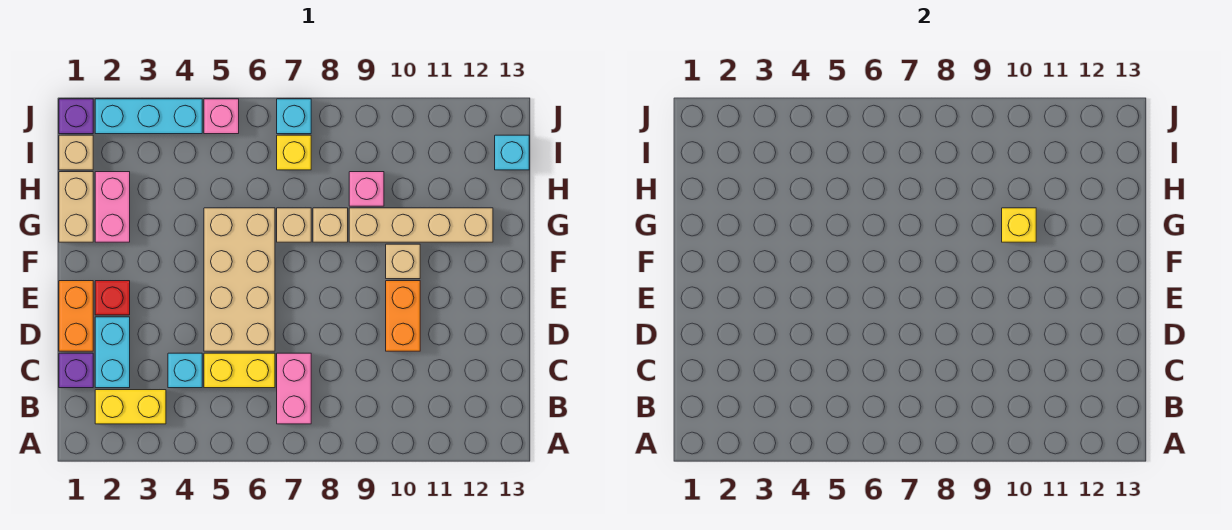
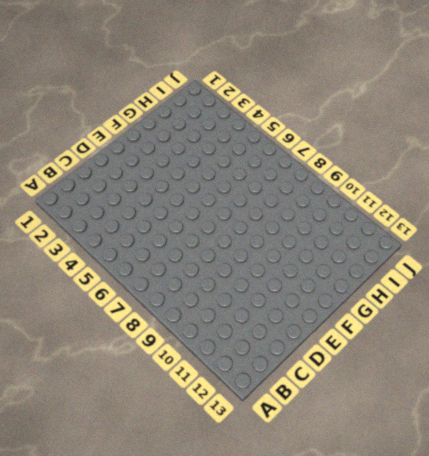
none -> yellow brick B2:B3 level 1
none -> pink brick B7:C7 level 1
none -> purple brick C1 level 1

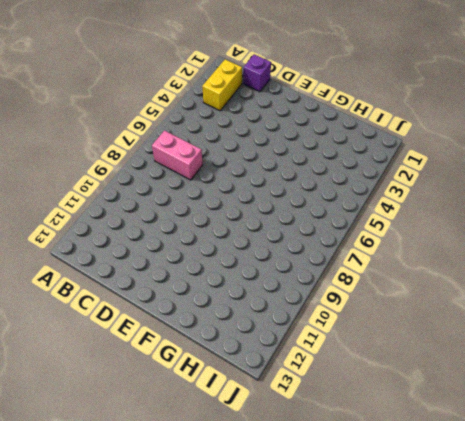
none -> cyan brick C2:D2 level 1
none -> cyan brick C4 level 1
none -> yellow brick C5:C6 level 1

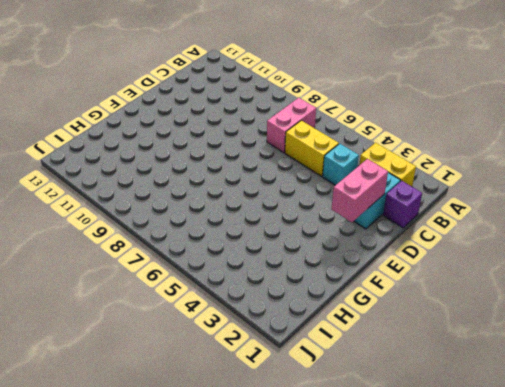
pink brick D2:E2 level 2 -> pink brick G2:H2 level 1
none -> orange brick D1:E1 level 1
none -> tan brick D5:G6 level 1
none -> orange brick D10:E10 level 1

